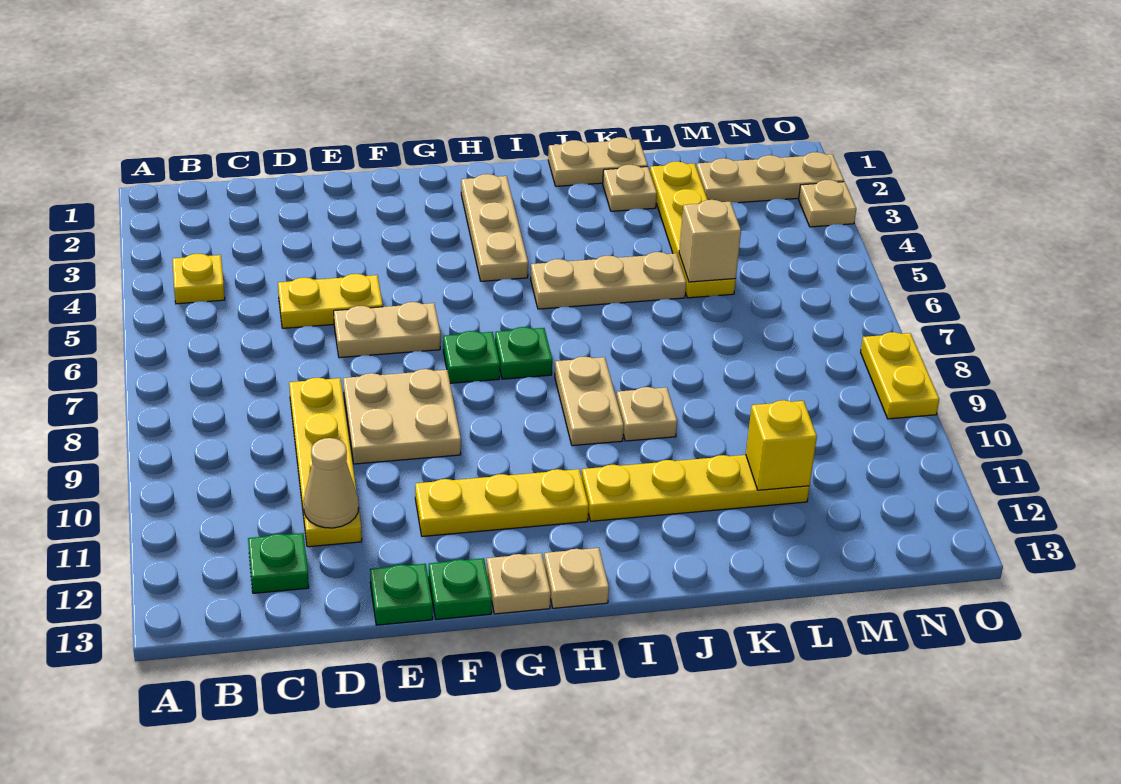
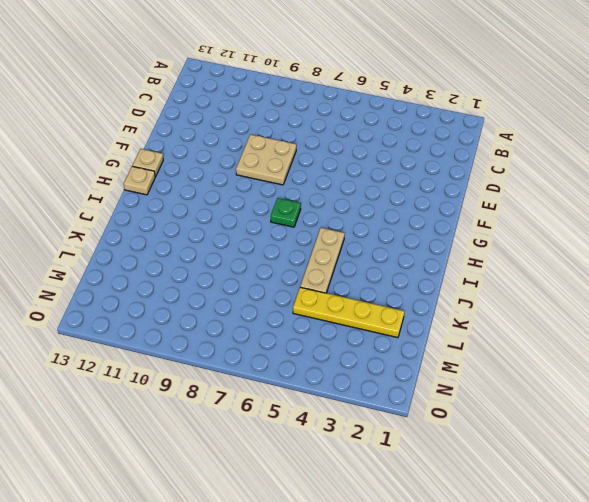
none -> yellow plate B4 level 1
none -> green plate C12 level 1
none -> yellow plate D5:E5 level 1

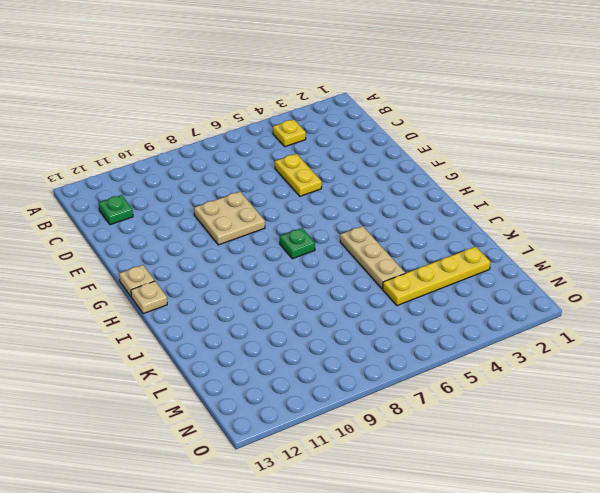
none -> yellow plate D8:D11 level 1
none -> tan plate E6:F6 level 1
none -> green plate E13 level 1

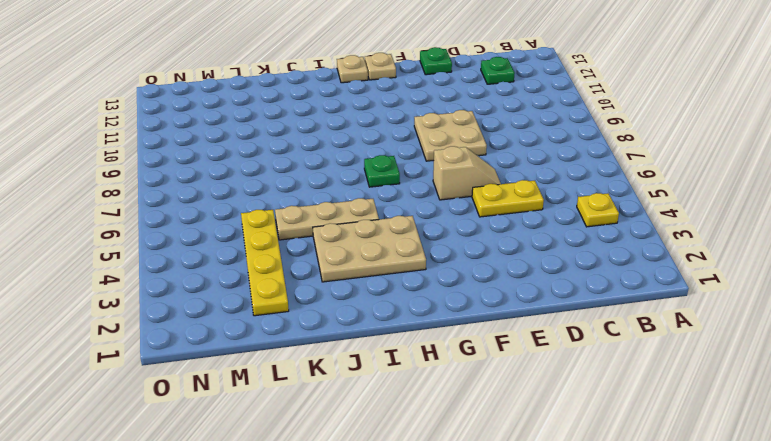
tan slope E6:F6 level 1 top F -> tan plate E6:F6 level 1
tan plate H3:J4 level 1 -> tan plate H2:H4 level 1
none -> yellow plate D8:D11 level 1
none -> yellow plate F11:H11 level 1
none -> green plate F13 level 1

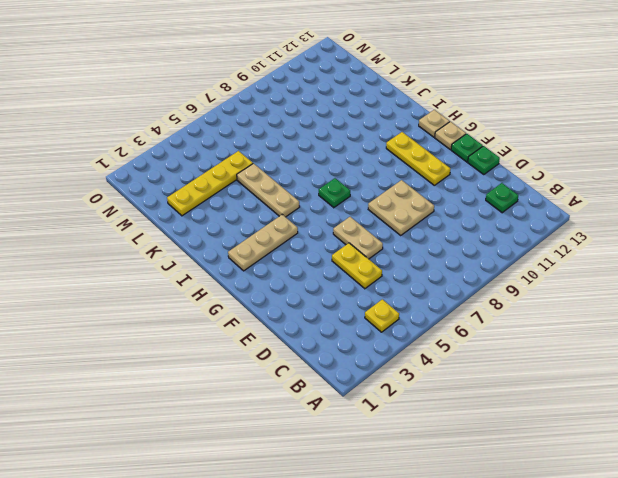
none -> yellow plate D8:D11 level 1
none -> green plate G7 level 1
none -> tan plate I8:I9 level 1

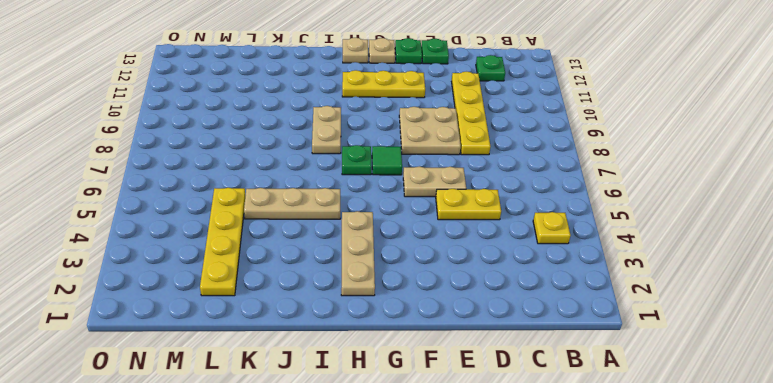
green tile G7 level 1 -> green plate G7 level 1
none -> yellow plate I11:L11 level 1
none -> tan plate J1:K1 level 1
none -> tan plate J9 level 1

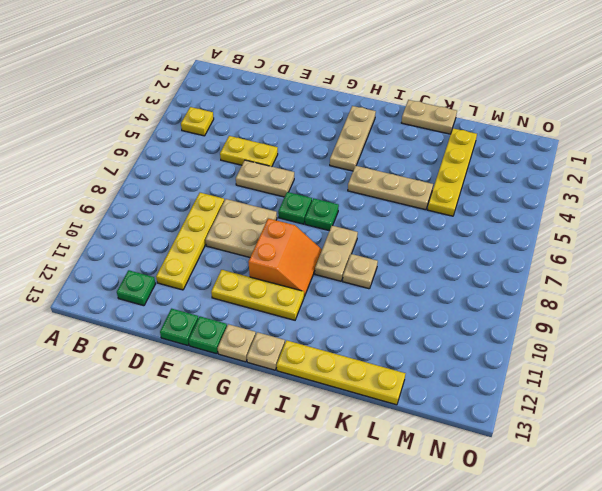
orange slope G9:H10 level 1 top G -> none
yellow plate I13:L13 level 1 -> yellow plate I11:L11 level 1
none -> tan plate K2 level 1
none -> tan plate M2:O2 level 1
none -> tan plate O3 level 1

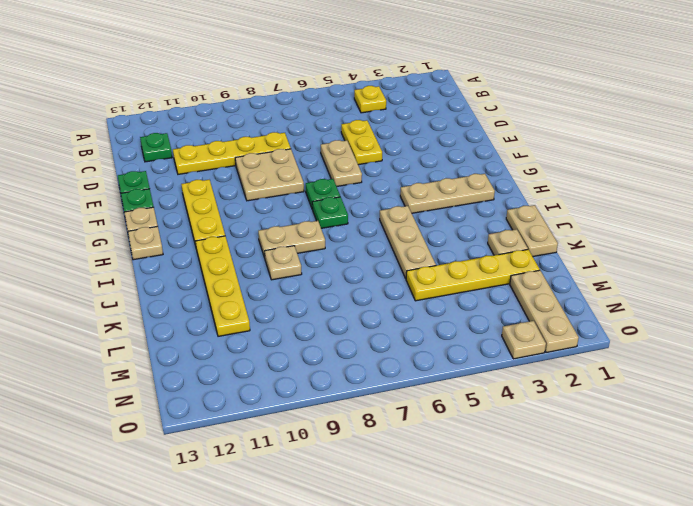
none -> yellow plate O8:O9 level 1
none -> tan cone D11 level 2
none -> tan brick L5 level 2

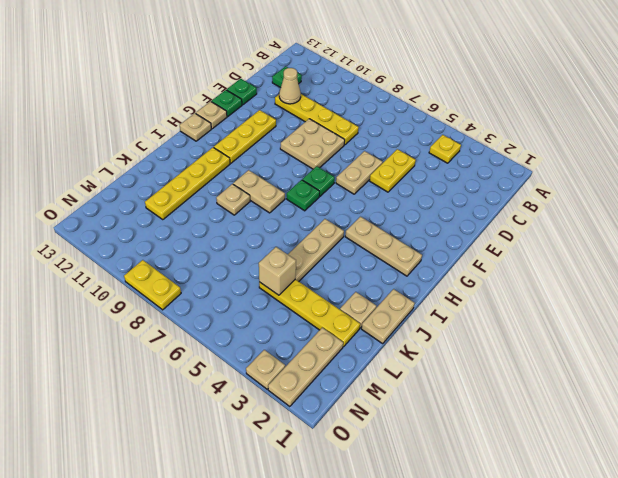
none -> yellow brick L11 level 2

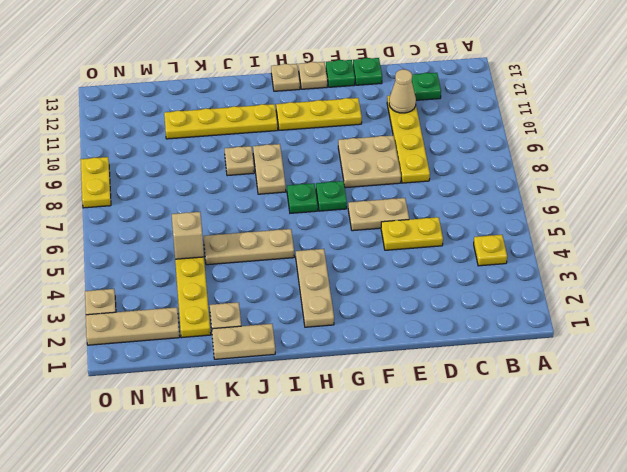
none -> yellow brick L11 level 2

